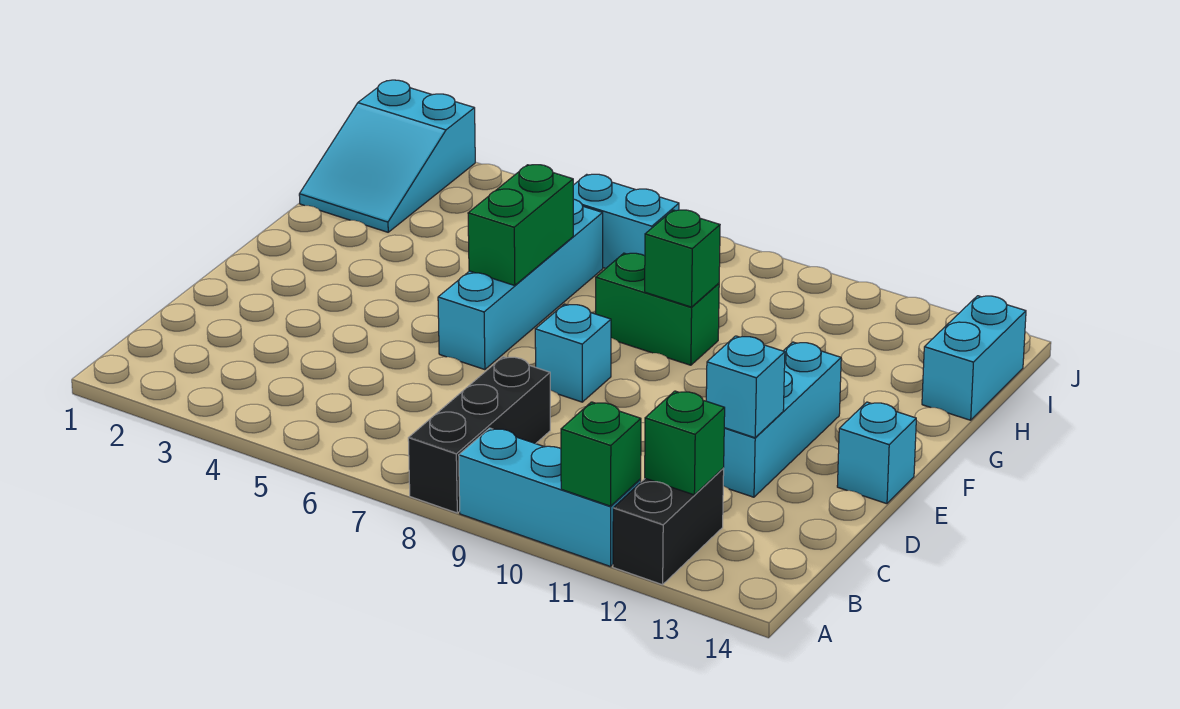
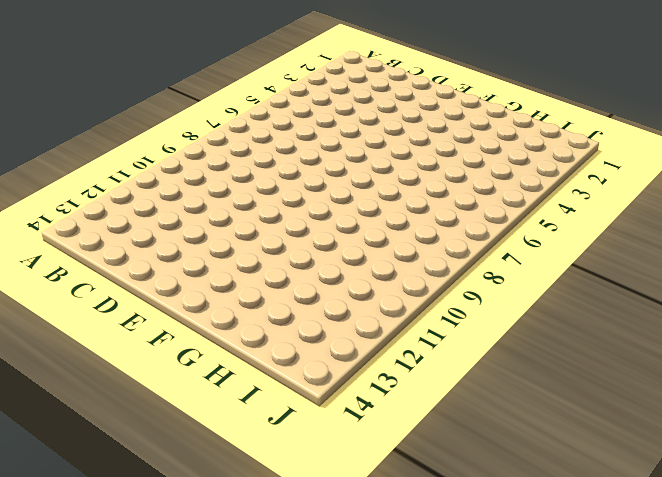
none -> black brick A8:C8 level 1
none -> cyan brick A9:A11 level 1
none -> black brick A12:B12 level 1

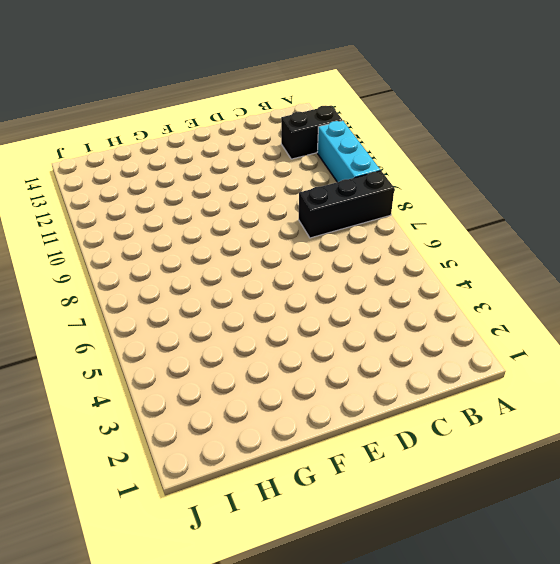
none -> cyan brick D12:F12 level 1
none -> cyan brick E6:H6 level 1
none -> cyan brick E8 level 1

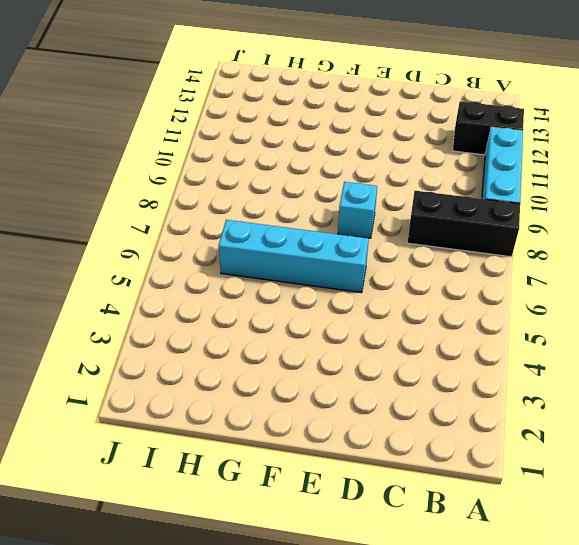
none -> cyan brick D12:F12 level 1
none -> cyan brick E14 level 1
none -> green brick G8:G9 level 1

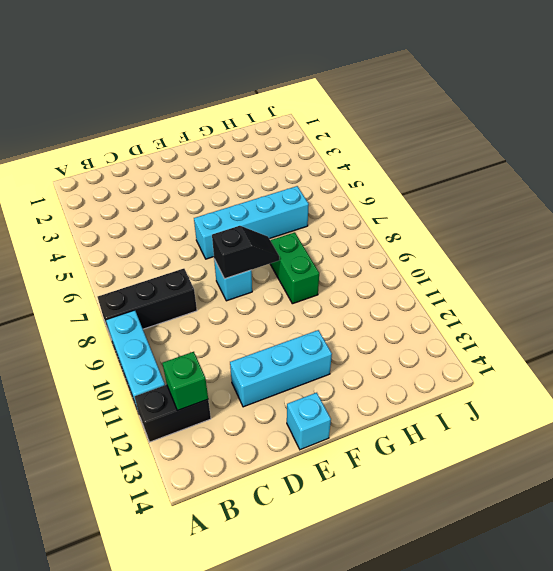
black slope E8:F8 level 2 top E -> none
none -> cyan slope H1:J2 level 1 top J
none -> cyan brick H14:I14 level 1
none -> cyan brick I6:I7 level 1

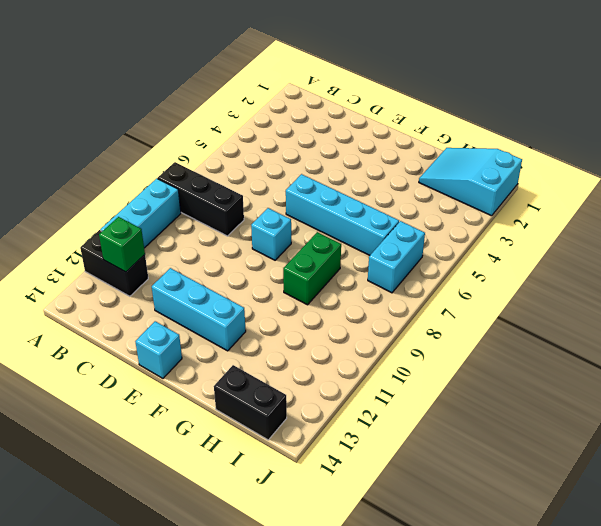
black brick H14:I14 level 1 -> cyan brick H14:I14 level 1
none -> green brick A11 level 2
none -> cyan brick D12 level 2
none -> green brick F6:G6 level 2

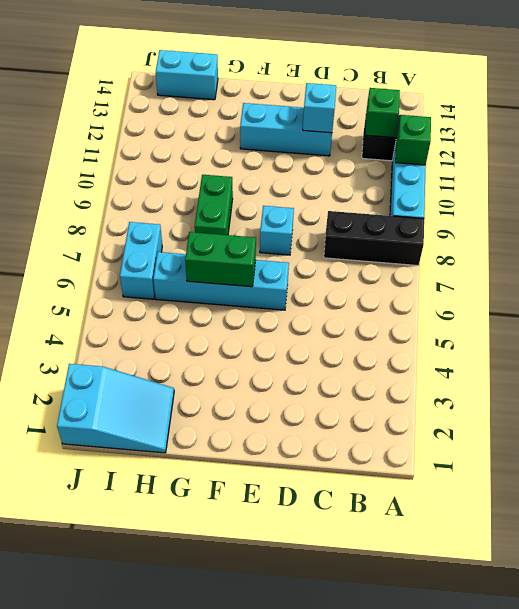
none -> cyan brick E14 level 1
none -> green brick G9 level 2

